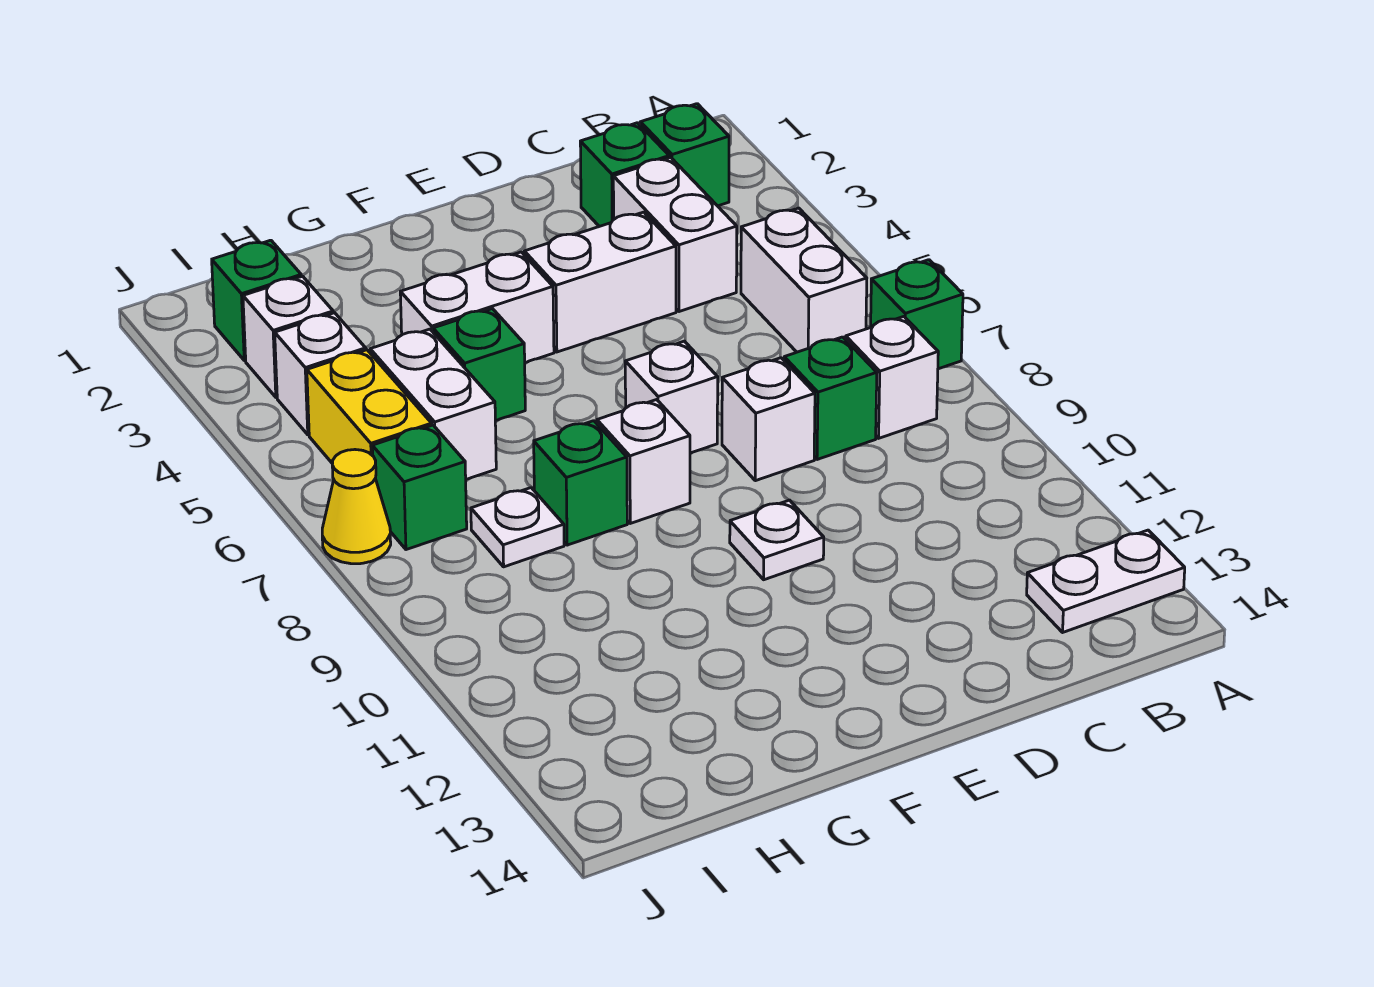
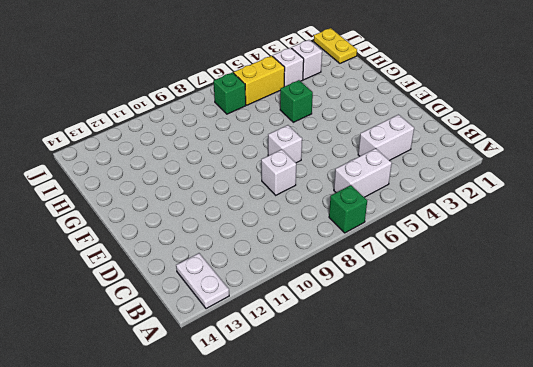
yellow plate I1:J1 level 1 -> none
none -> green brick B2 level 1
none -> white brick B8 level 1
none -> green brick C2 level 1

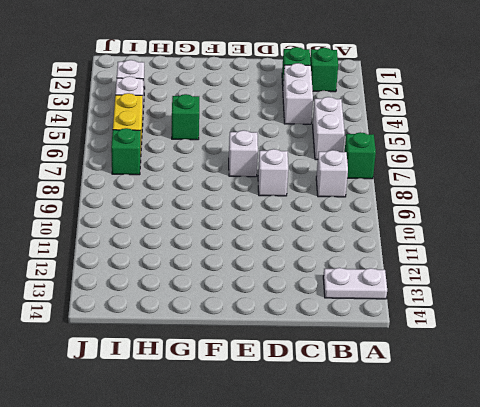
none -> green brick C8 level 1
none -> white brick D4:E4 level 1
none -> white plate E10 level 1

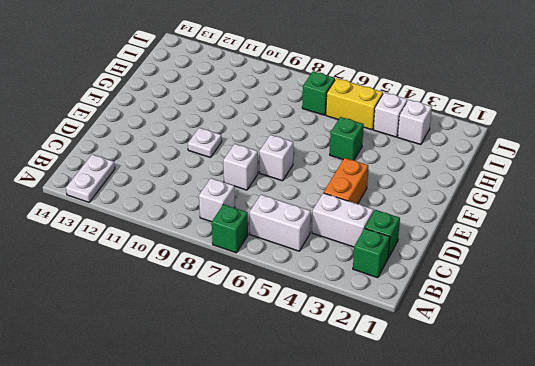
orange brick D4:E4 level 1 -> white brick D4:E4 level 1
none -> green brick C8 level 1
none -> white brick F4:G4 level 1
none -> white brick F8 level 1

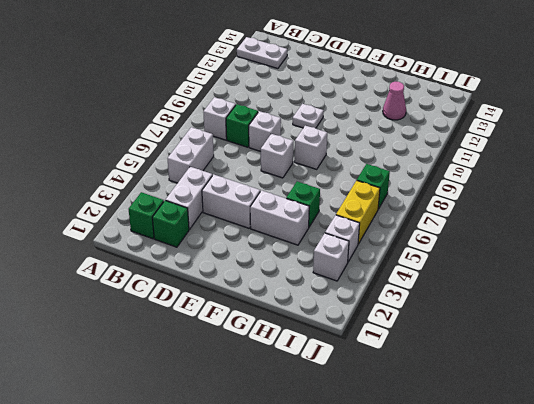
pink cone H12 level 1 -> none
none -> green brick A7 level 1
none -> green brick G8 level 1
none -> white brick H5:H6 level 1

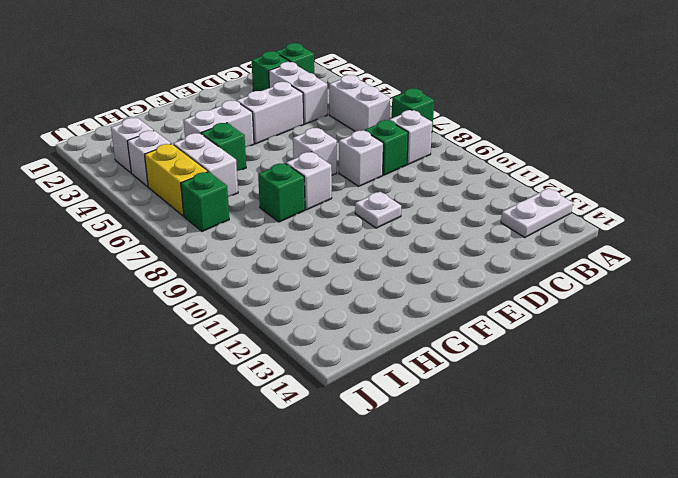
none -> white plate H8 level 1
none -> green brick I2 level 1
none -> yellow cone J7 level 1

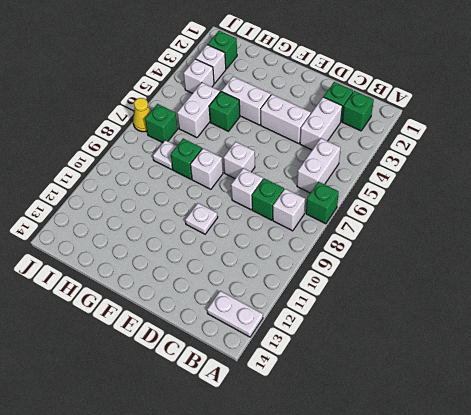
none -> yellow brick I5:I6 level 1

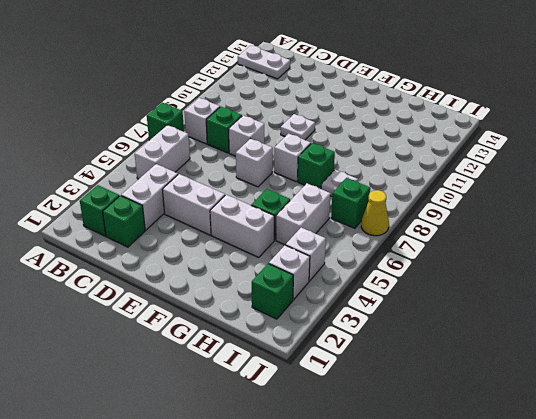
none -> yellow brick I5:I6 level 1

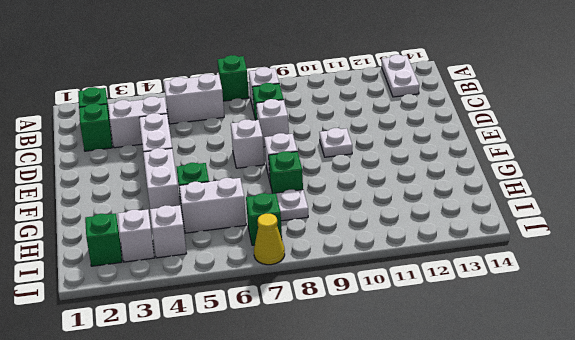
none -> yellow brick I5:I6 level 1

